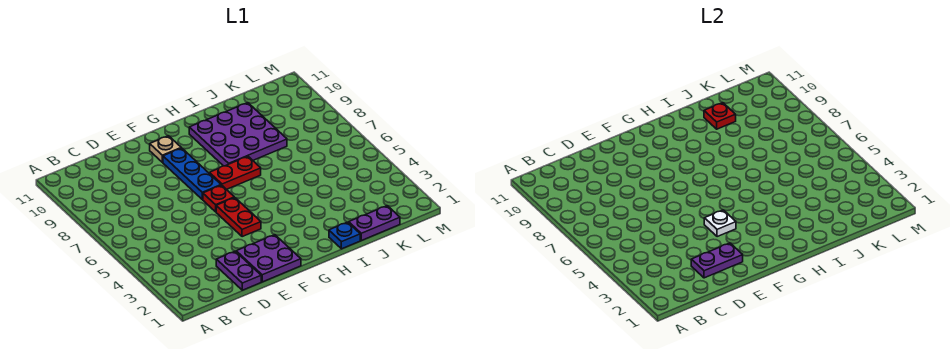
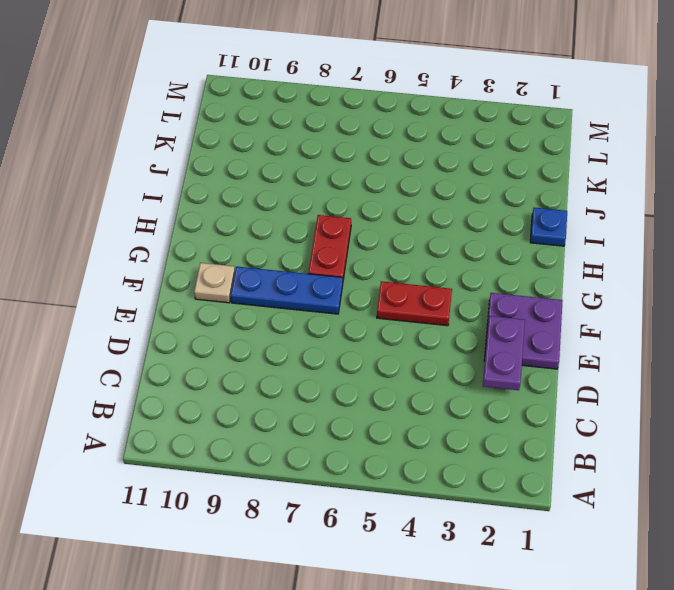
none -> purple plate D1:D2 level 1
none -> red plate F6 level 1
none -> purple plate H8:J10 level 1

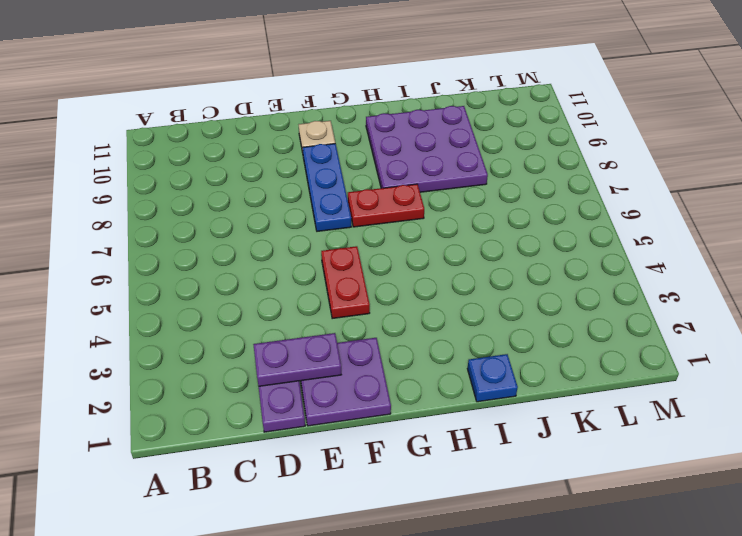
none -> red plate F6 level 1
none -> purple plate J1:K1 level 1
none -> white plate F4 level 2

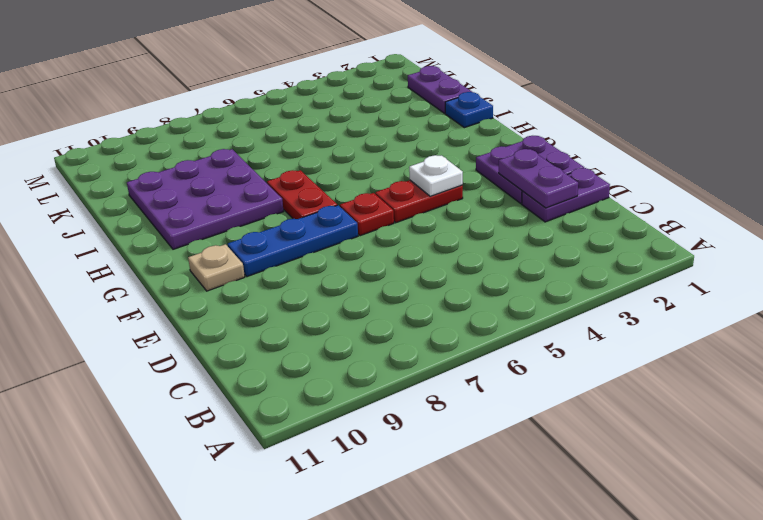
none -> red plate J10 level 2

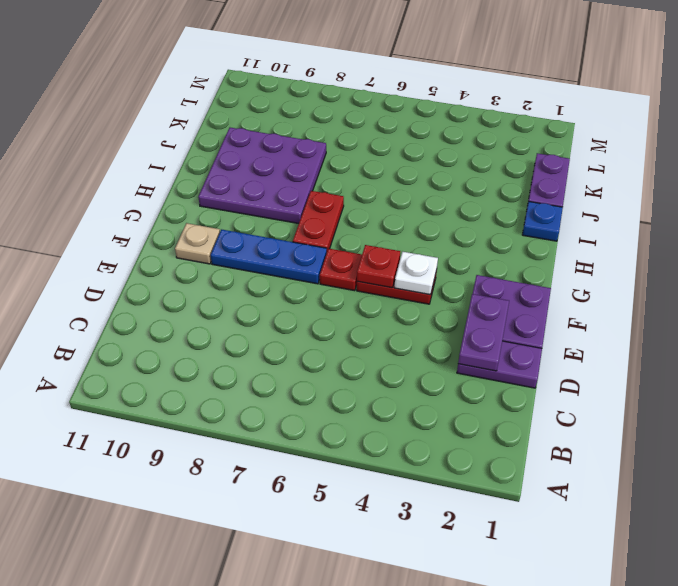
red plate F5 level 2 -> red plate J10 level 2

